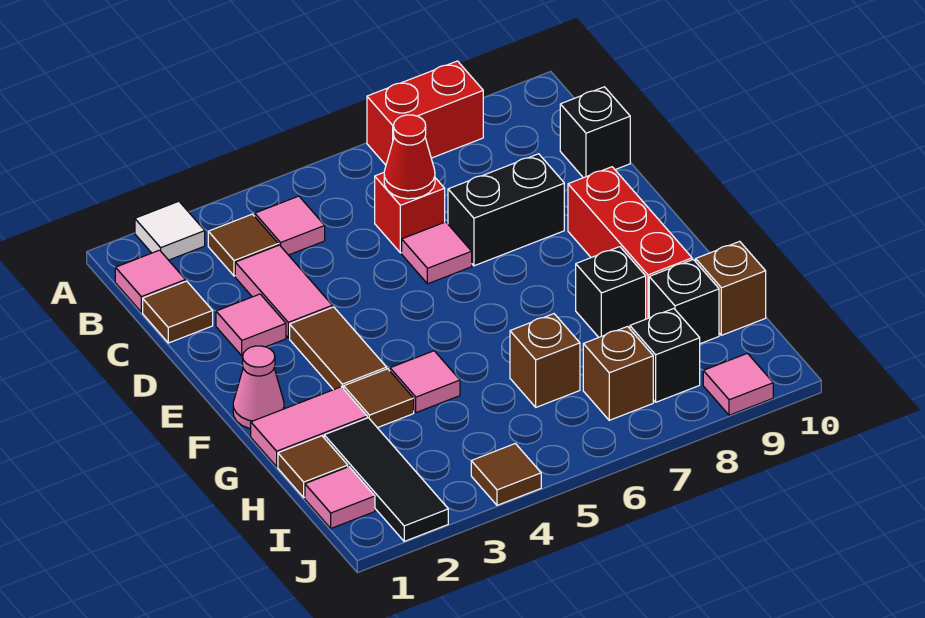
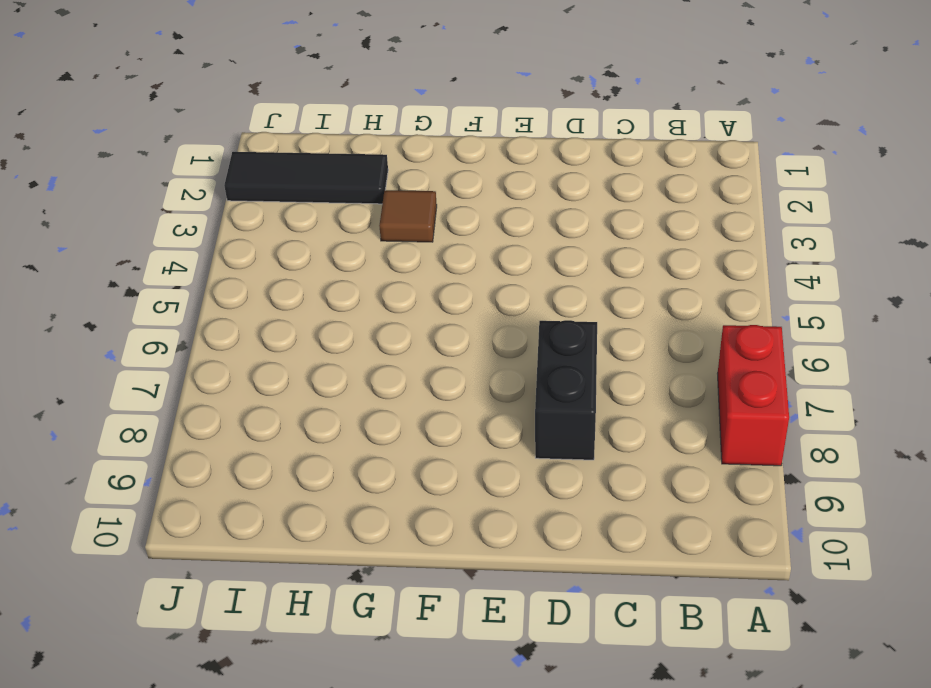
none -> white tile A2 level 1
none -> pink tile B1 level 1
none -> brown tile B3 level 1
none -> pink tile B4 level 1

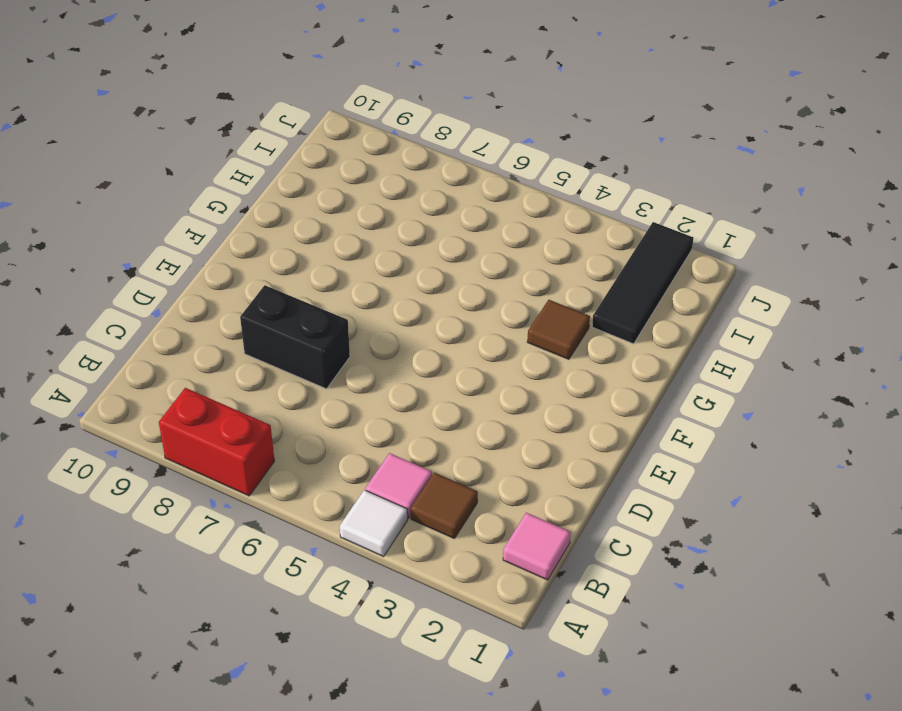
white tile A4 level 1 -> white tile A2 level 1
none -> brown tile C1 level 1
none -> pink tile C3:D3 level 1
none -> red brick C6 level 1
none -> black brick C10 level 1

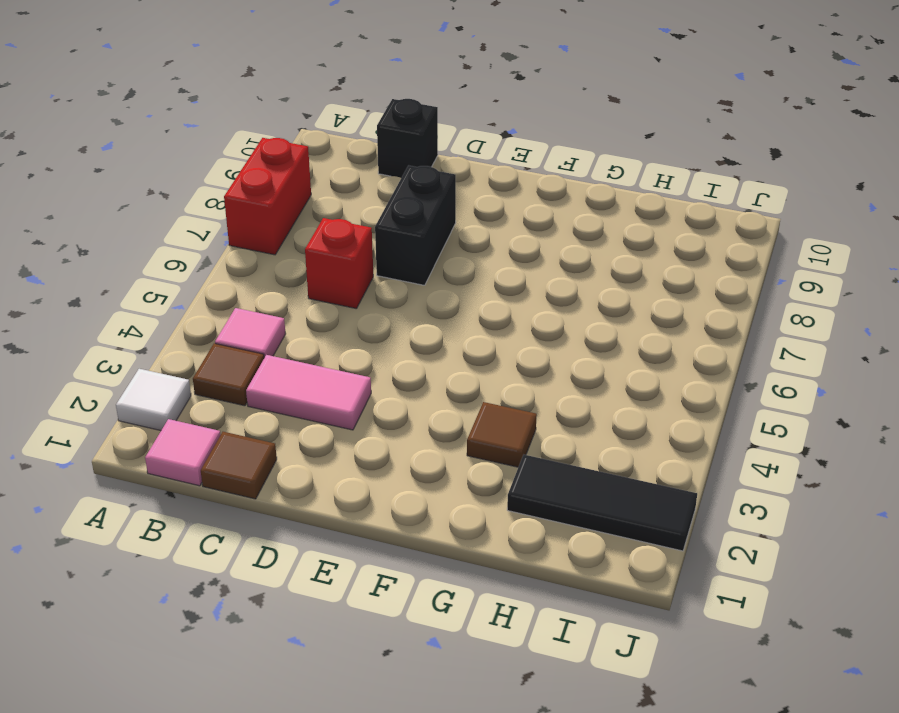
none -> pink tile D2 level 1
none -> pink tile D6 level 1
none -> brown tile E3:F3 level 1
none -> red brick E9:G9 level 1

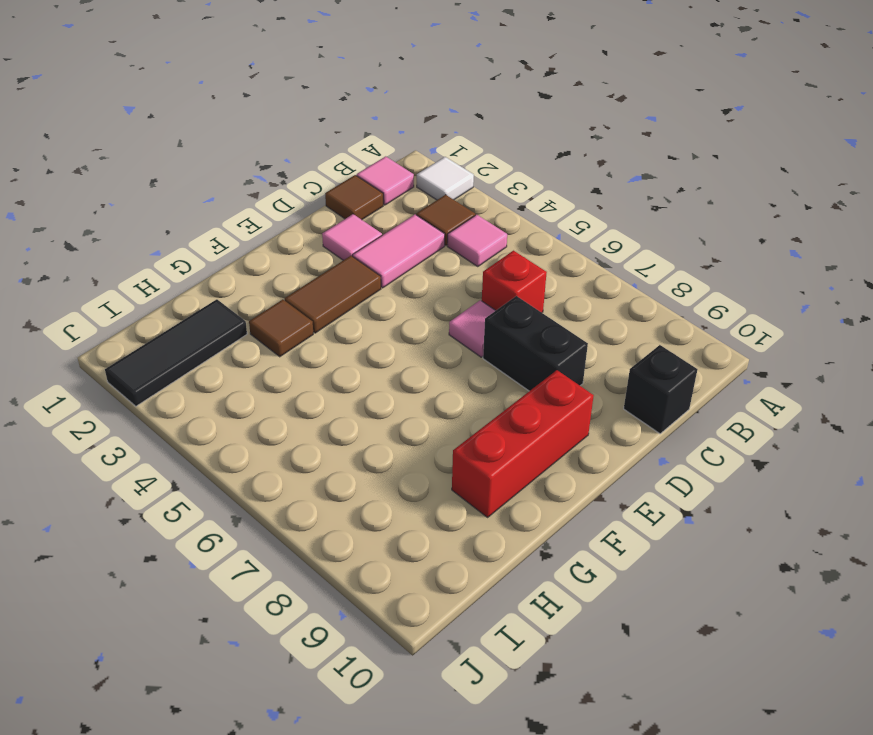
none -> red brick A7:A8 level 1
none -> pink cone F1 level 1
none -> pink tile G1:G2 level 1
none -> pink tile G4 level 1

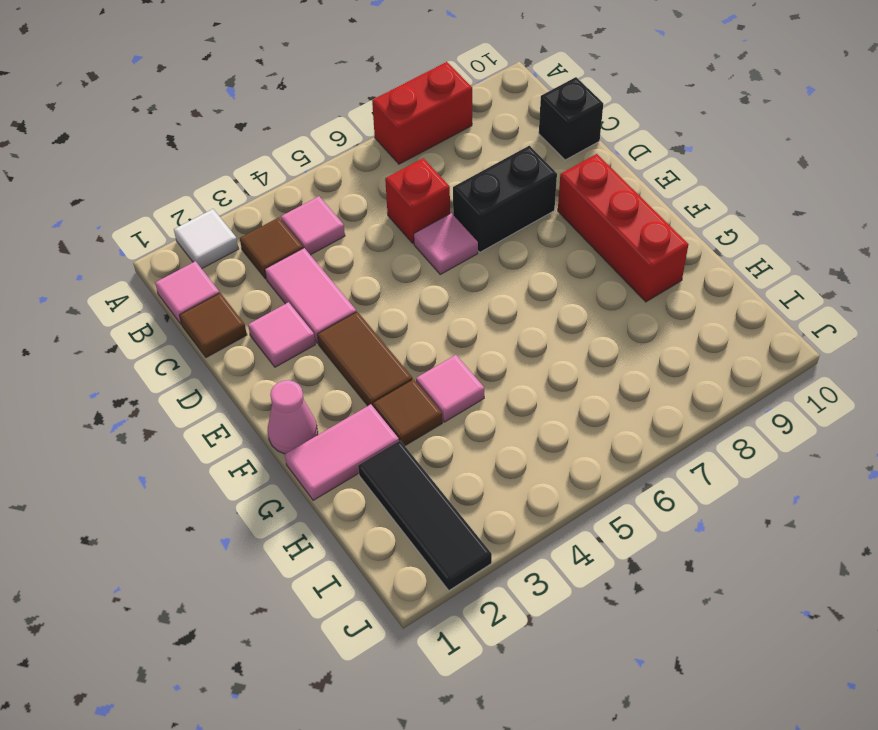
none -> black brick G8 level 1
none -> brown tile H1 level 1
none -> brown brick H6 level 1
none -> black brick H9 level 1

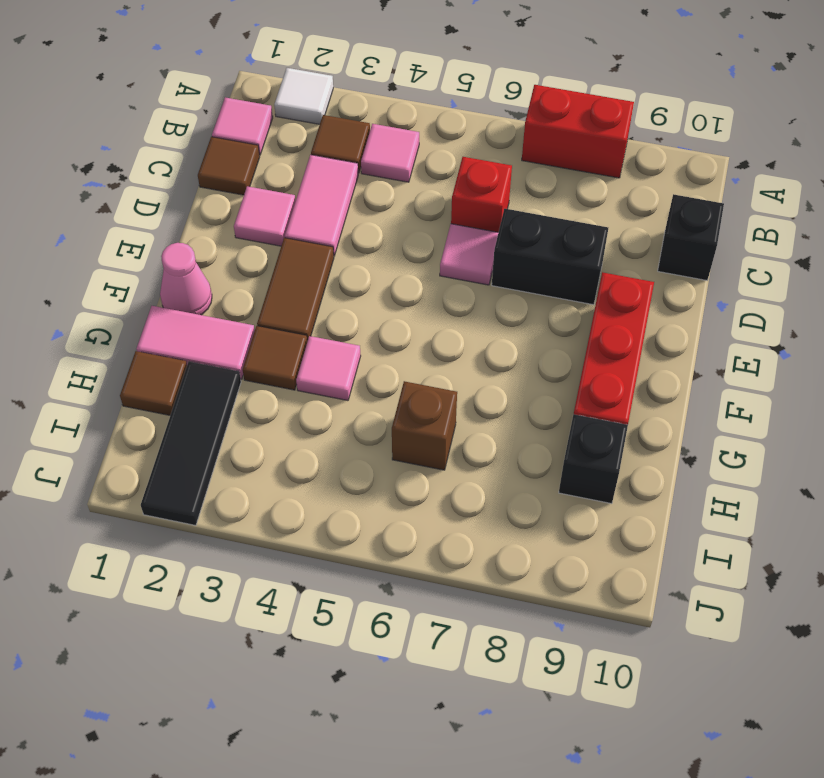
none -> black brick G8 level 1
none -> brown brick H10 level 1
none -> pink tile I1 level 1
none -> brown brick I7 level 1

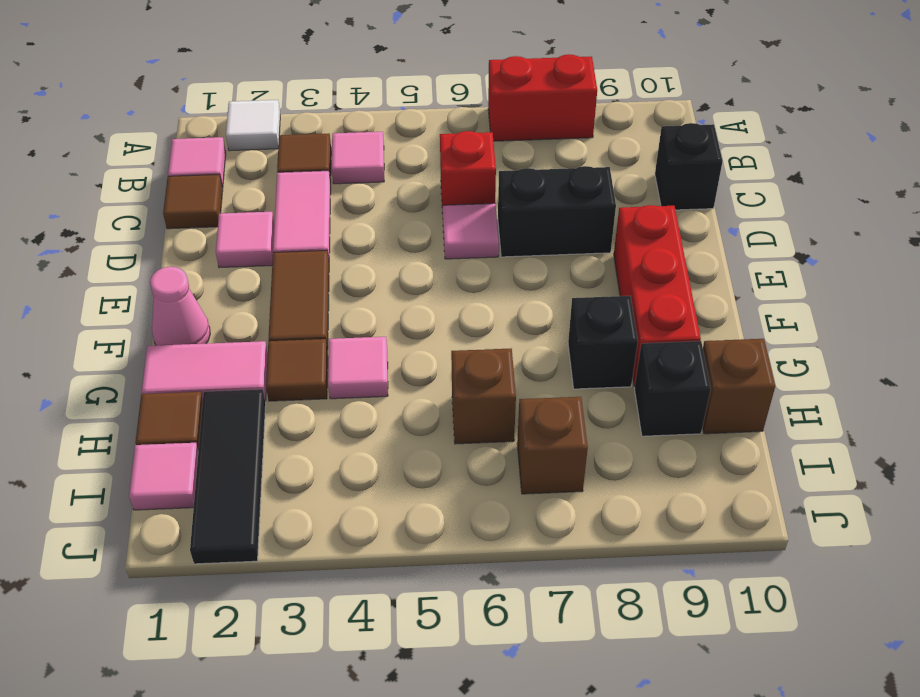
none -> black brick I8 level 1
none -> brown tile J4 level 1
none -> pink tile J9 level 1
none -> red cone C6 level 2

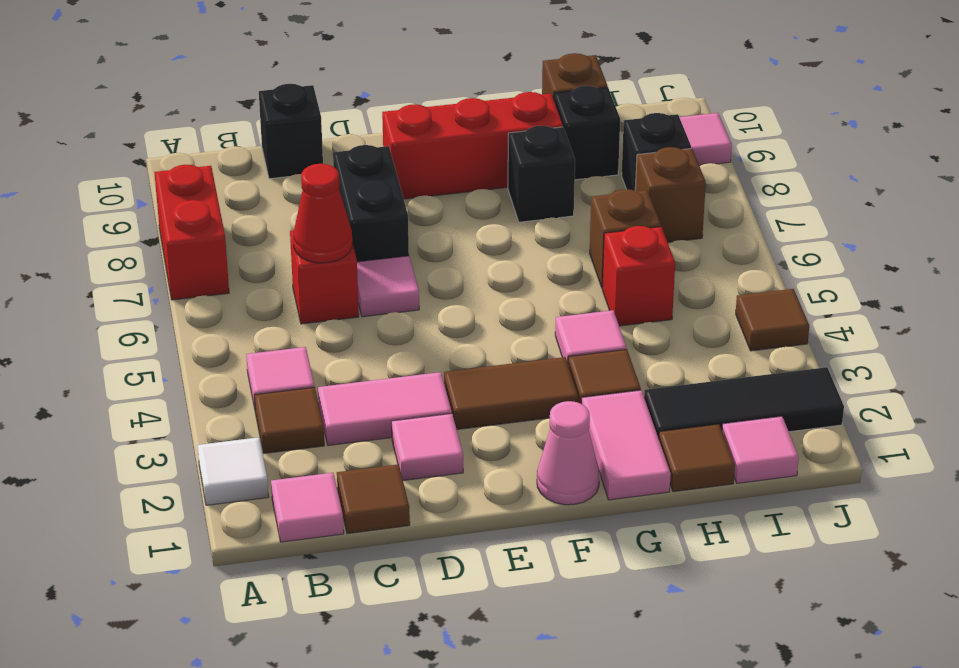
red brick H5 level 1 -> none

